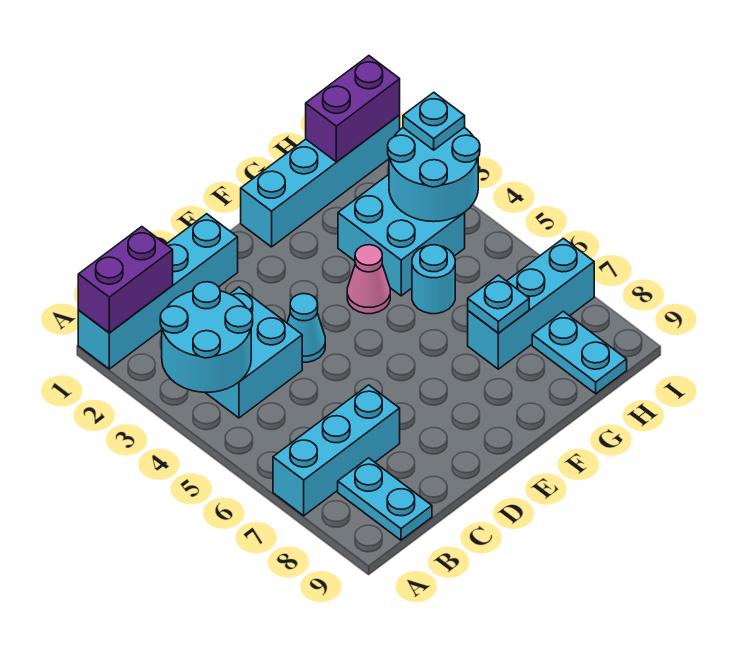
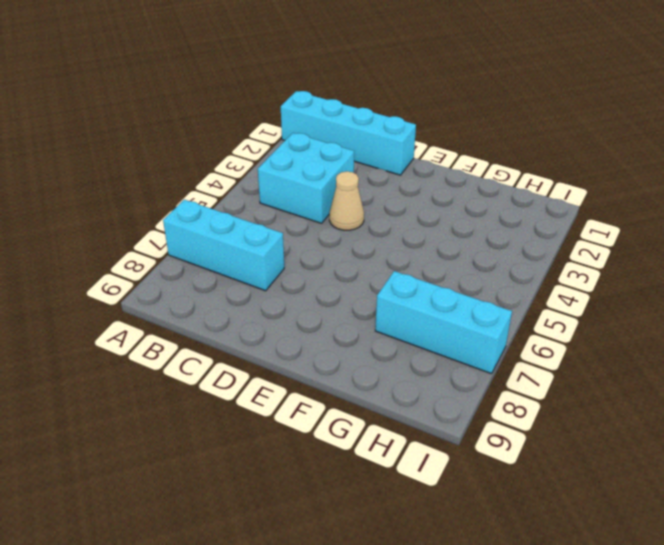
tan cone D4 level 1 -> cyan cone D4 level 1
none -> cyan plate B8:B9 level 1
none -> cyan brick F1:I1 level 1
none -> pink cone F4 level 1

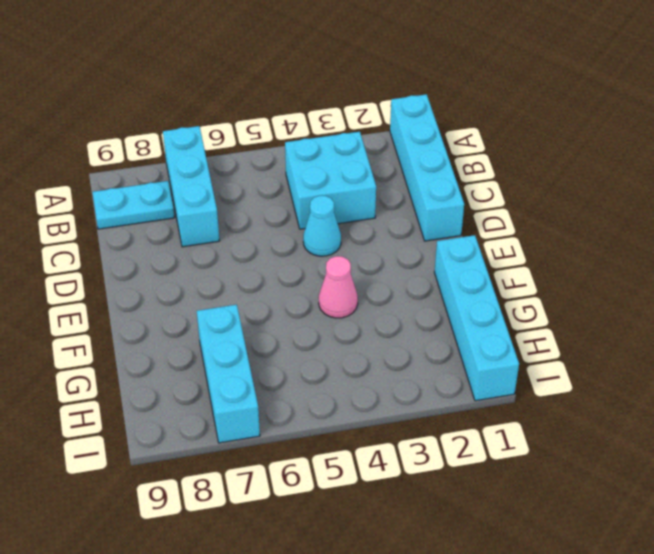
none -> cyan brick G3:H4 level 1
none -> cyan round brick G5 level 1
none -> cyan plate H8:H9 level 1

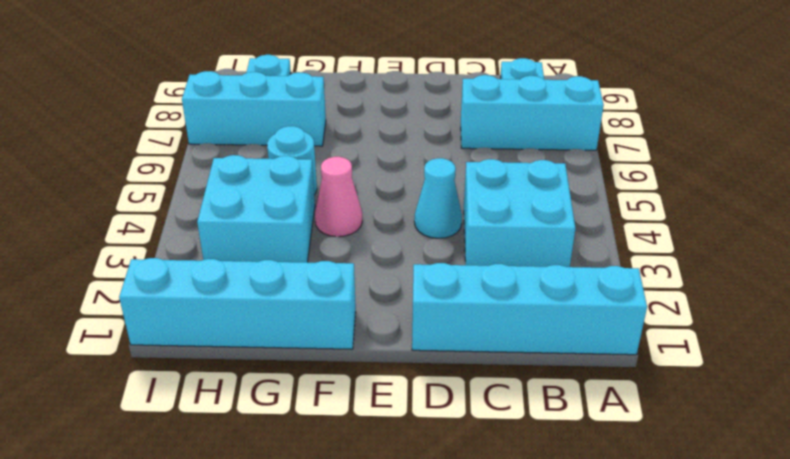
none -> purple brick A1:B1 level 2
none -> cyan round brick A3:B4 level 2
none -> cyan plate G7 level 2

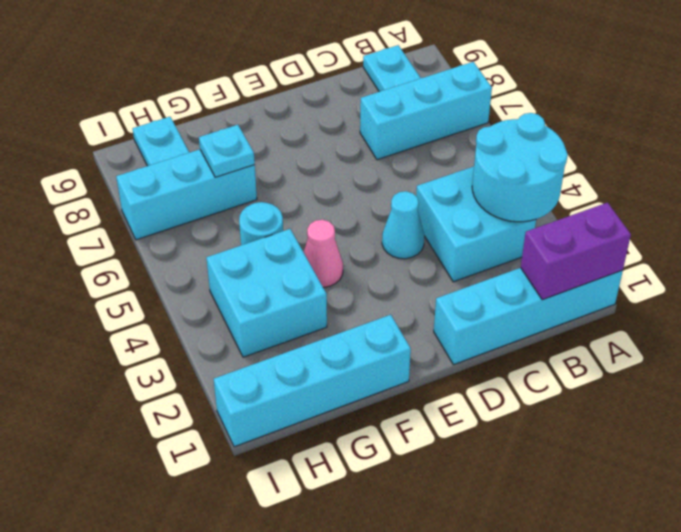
none -> purple brick H1:I1 level 2
none -> cyan round brick H3:I4 level 2
none -> cyan plate I3 level 3

